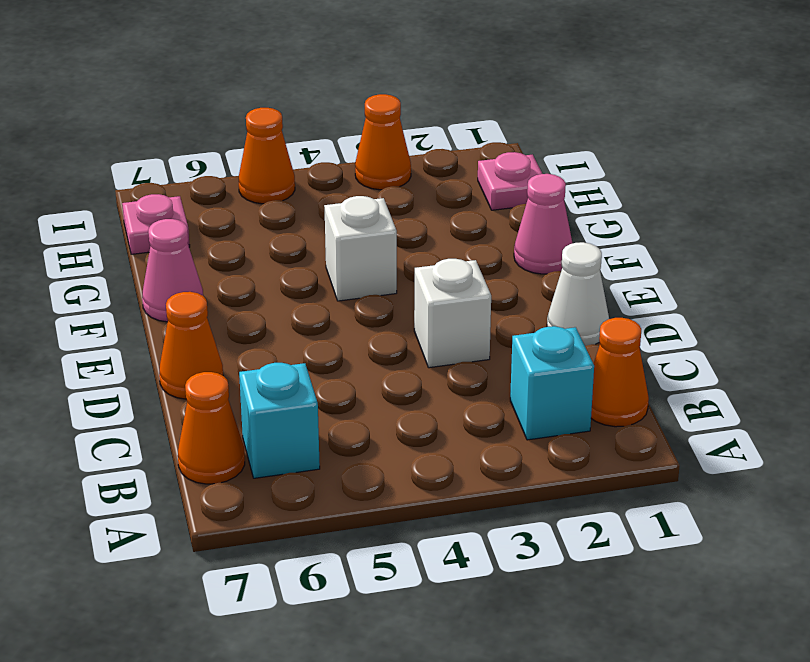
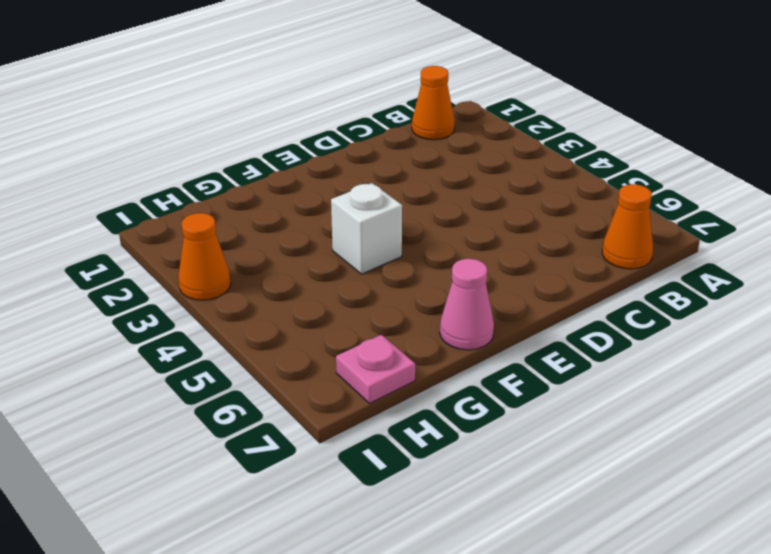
none -> cyan brick B2 level 1
none -> cyan brick B6 level 1
none -> white cone D1 level 1

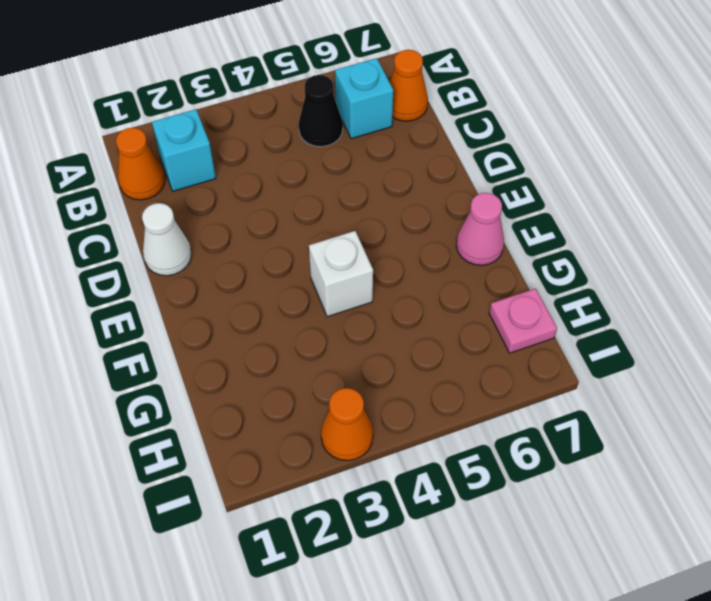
black cone B5 level 1 -> none
none -> white brick D3 level 1
none -> orange cone D7 level 1
none -> pink cone F1 level 1

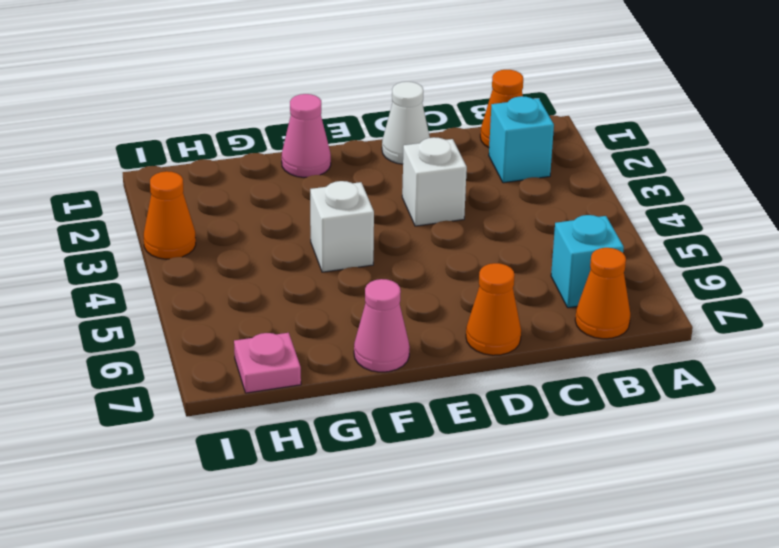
none -> pink plate H1 level 1
none -> orange cone I5 level 1

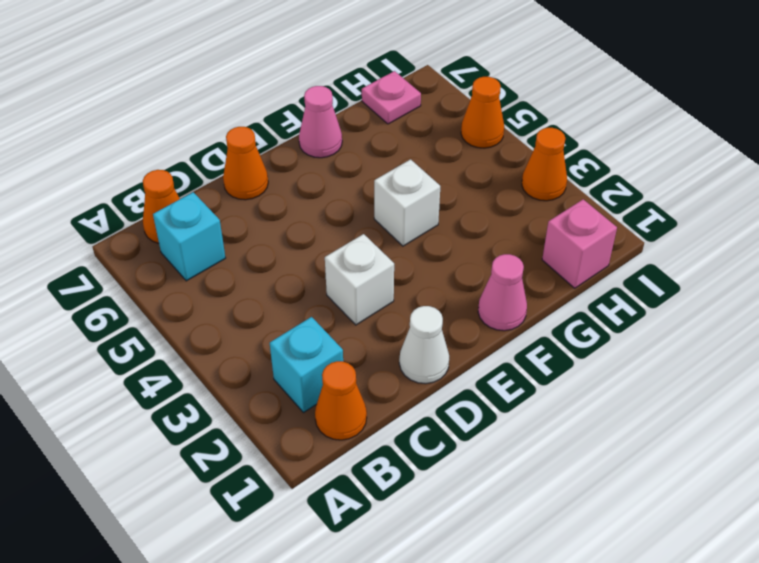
pink brick H1 level 1 -> pink plate H1 level 1

